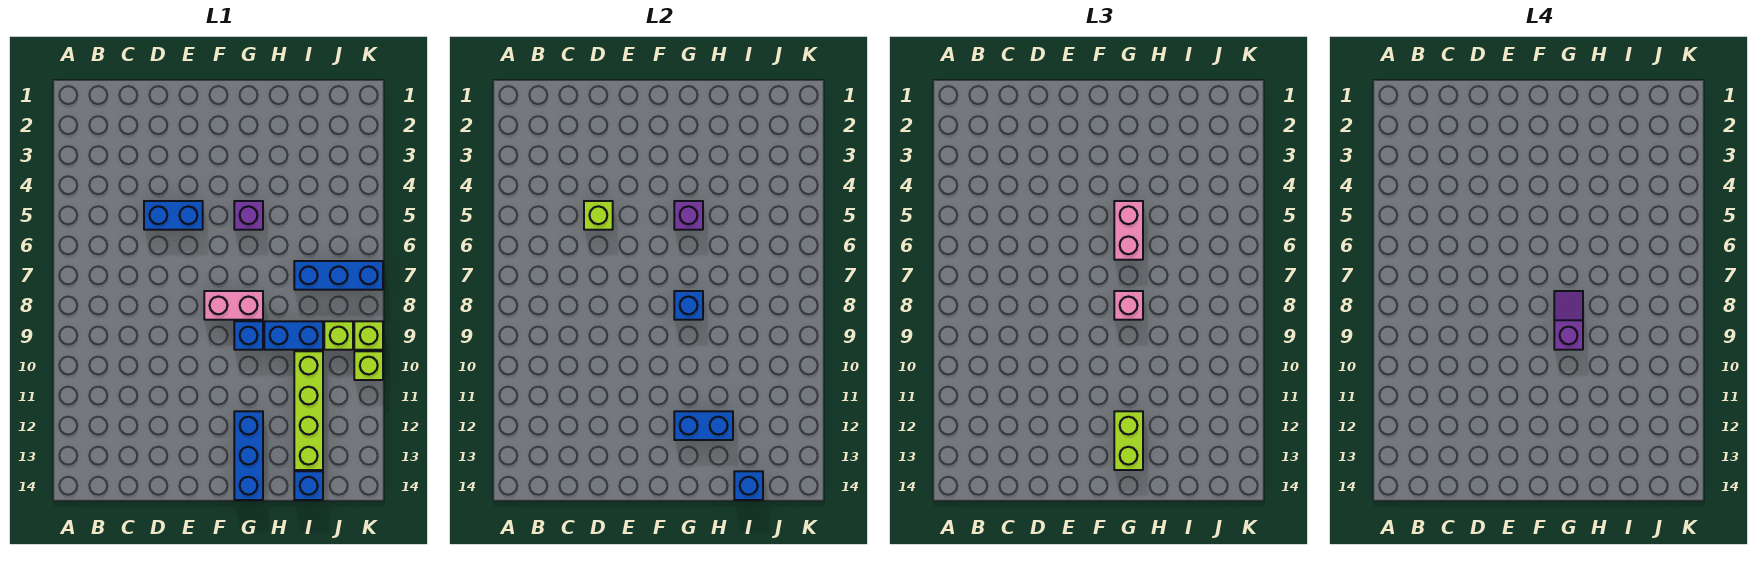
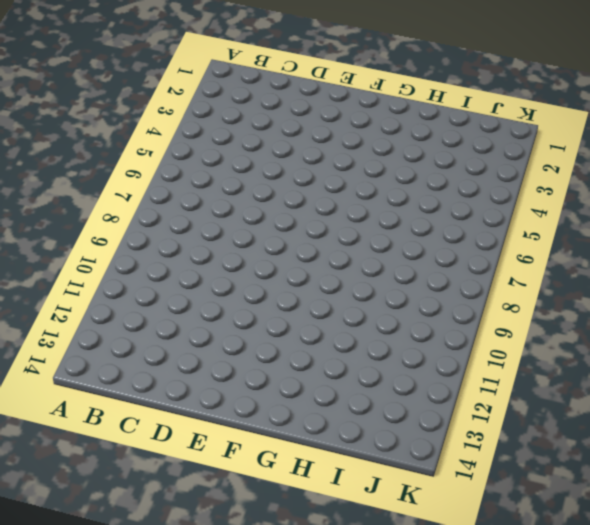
none -> blue brick D5:E5 level 1
none -> pink brick F8:G8 level 1
none -> purple brick G5 level 1

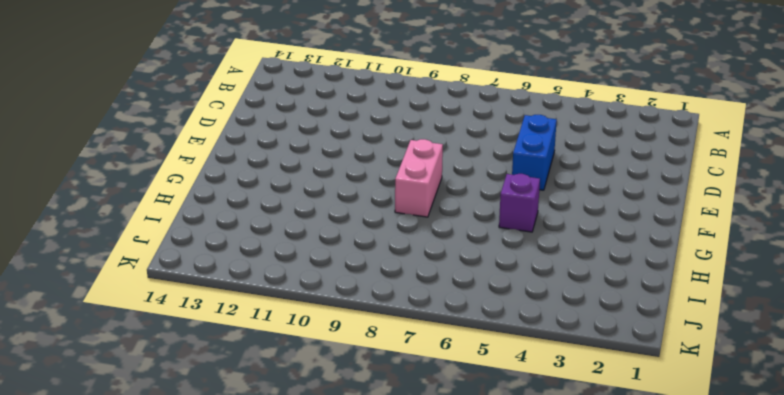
none -> blue brick G9 level 1
none -> blue brick G12:G14 level 1
none -> blue brick H9:I9 level 1

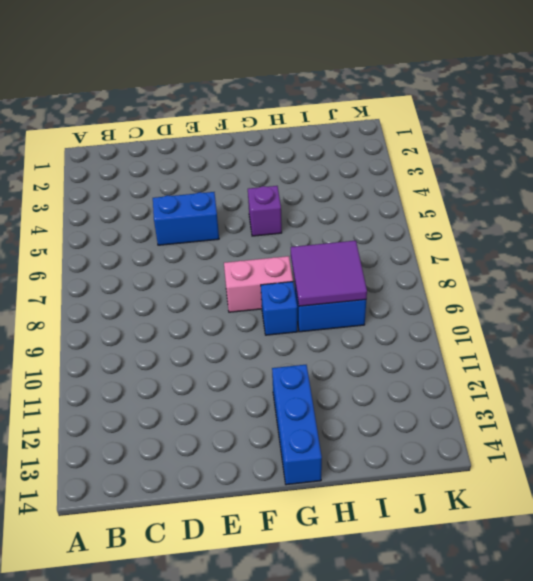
purple tile H8:I9 level 2 -> none
none -> blue brick I7:K7 level 1
none -> lime brick I10:I13 level 1
none -> blue brick I14 level 1

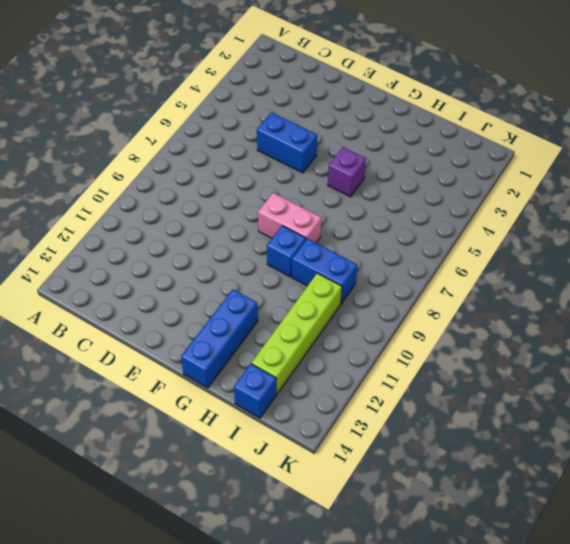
none -> blue brick I7:K7 level 1
none -> lime brick J9 level 1
none -> lime brick K9 level 1

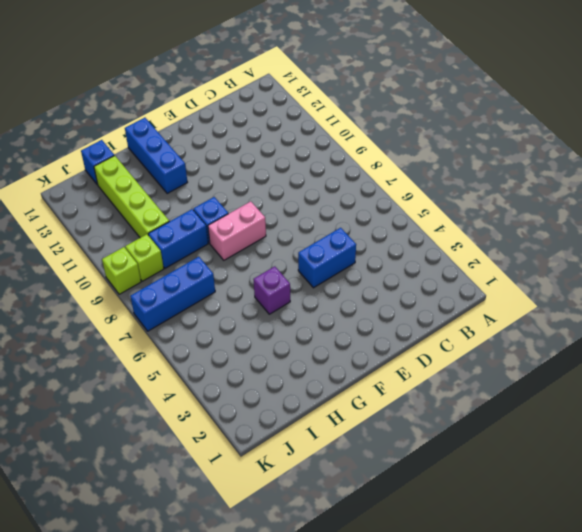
none -> lime brick K10 level 1
none -> lime brick D5 level 2
none -> purple brick G5 level 2

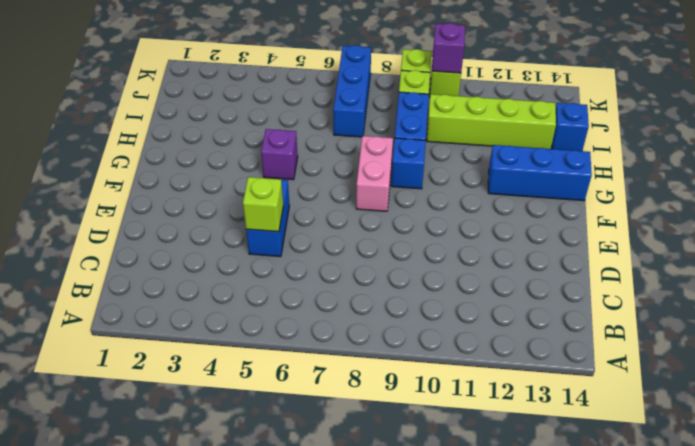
purple brick K10 level 2 -> purple brick G5 level 2
none -> blue brick G8 level 2
none -> blue brick G12:H12 level 2
none -> blue brick I14 level 2

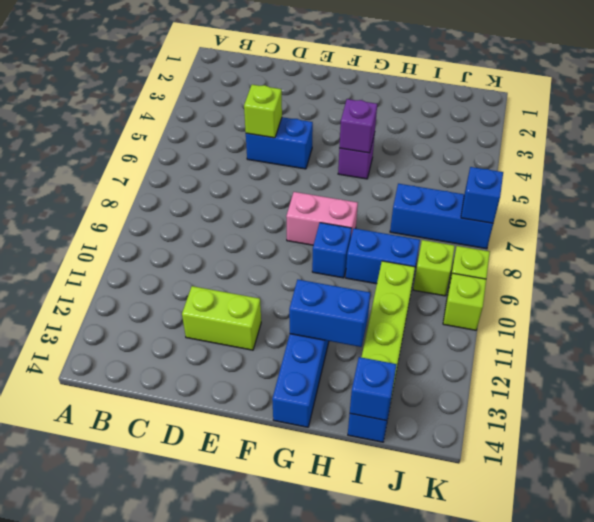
lime brick D12:E12 level 1 -> lime brick G12:G13 level 3
blue brick K7 level 2 -> blue brick G8 level 2
none -> pink brick G5:G6 level 3
none -> pink brick G8 level 3
none -> purple slope G8:G9 level 4 top 9

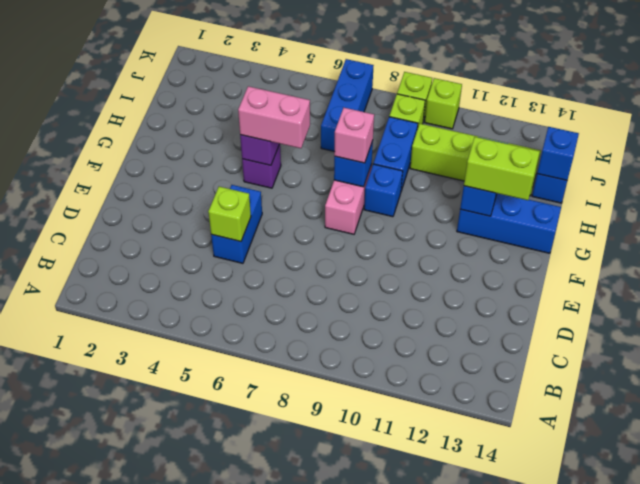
none -> purple slope G8:G9 level 4 top 9

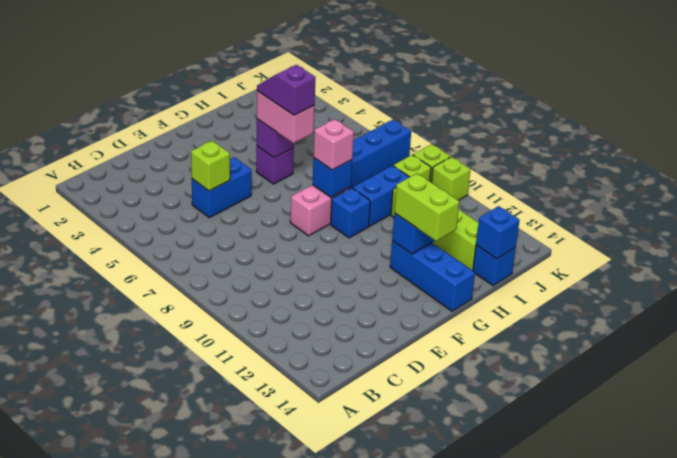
purple slope G5:G6 level 4 top 6 -> purple slope G8:G9 level 4 top 9

